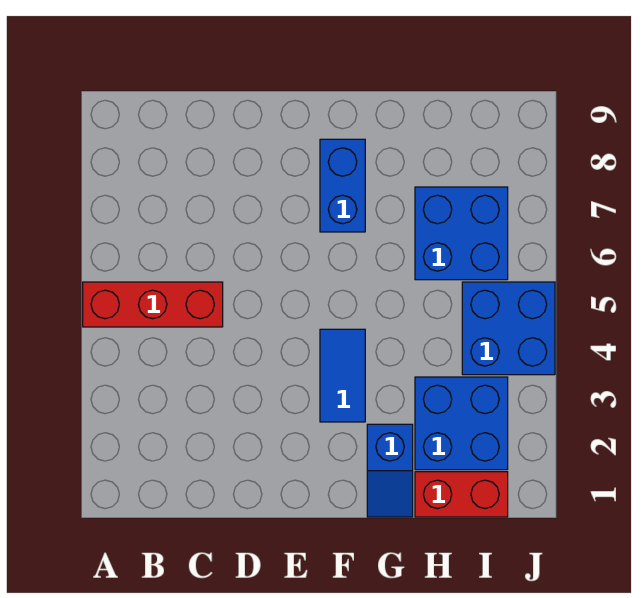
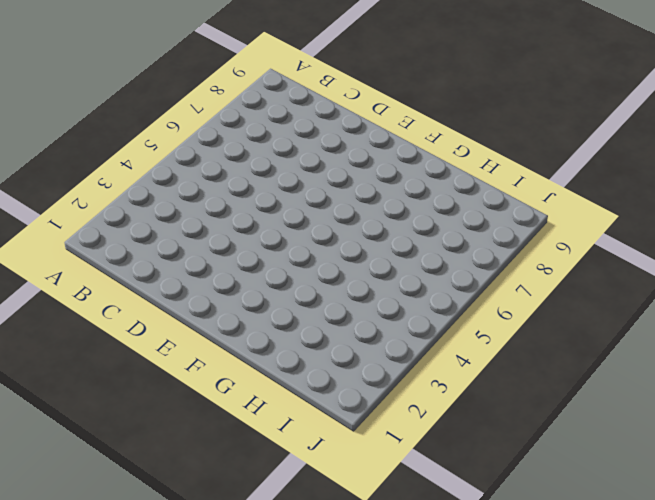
none -> red brick A5:C5 level 1
none -> blue tile F3:F4 level 1

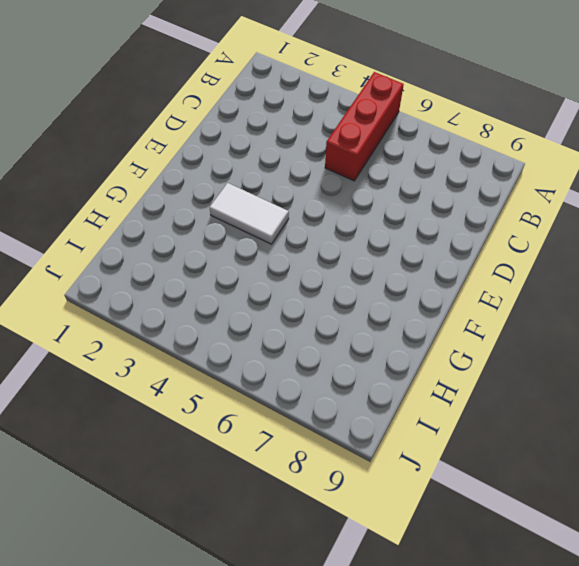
white tile F3:F4 level 1 -> blue tile F3:F4 level 1
none -> blue brick F7:F8 level 1
none -> blue slope G1:G2 level 1 top 2

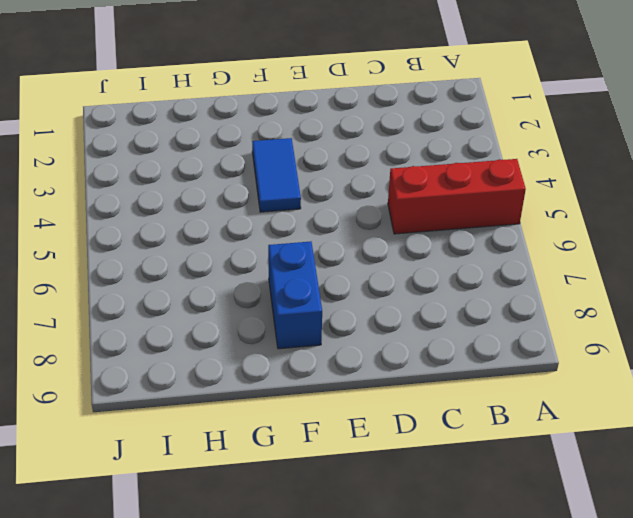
none -> blue slope G1:G2 level 1 top 2
none -> red brick H1:I1 level 1

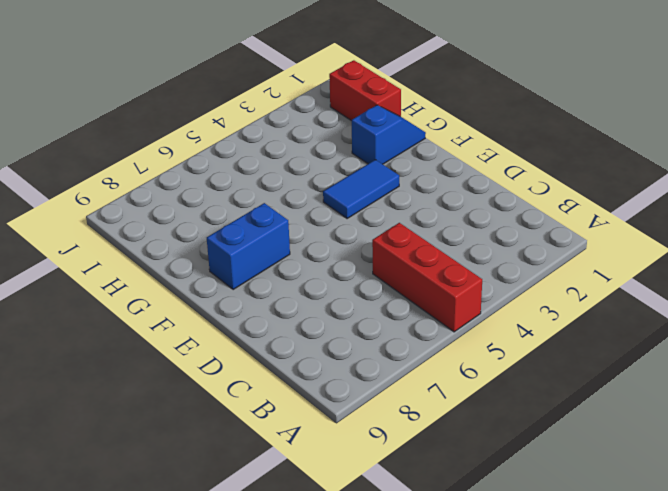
none -> blue brick H2:I3 level 1
none -> blue brick H6:I7 level 1

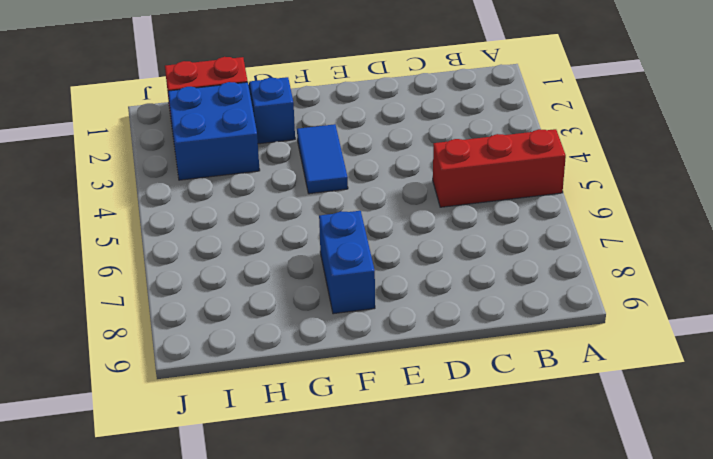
none -> blue brick H6:I7 level 1
none -> blue brick I4:J5 level 1

